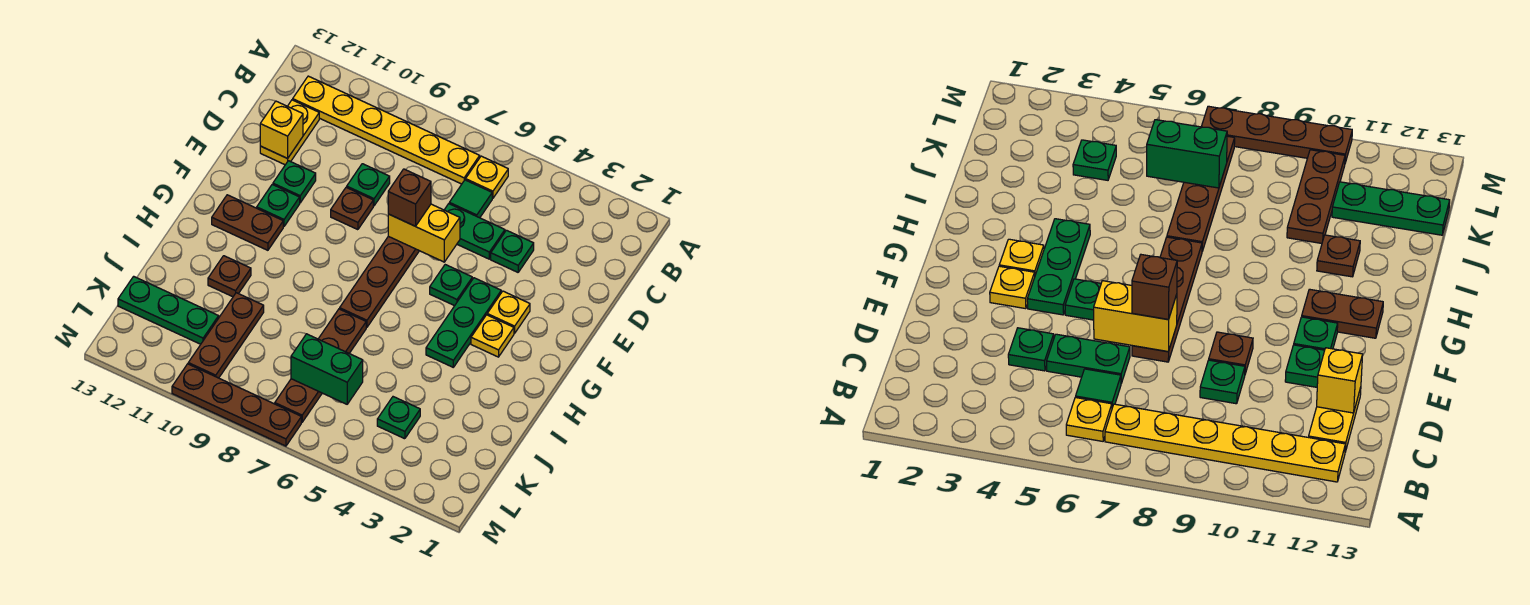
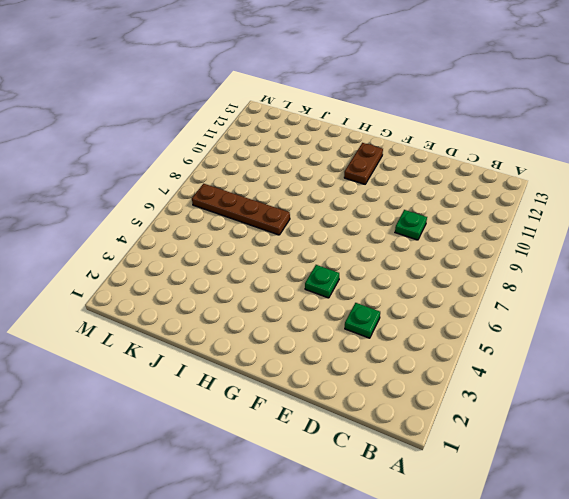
none -> yellow plate B6 level 1
none -> yellow plate B7:B12 level 1
none -> green tile C6 level 1

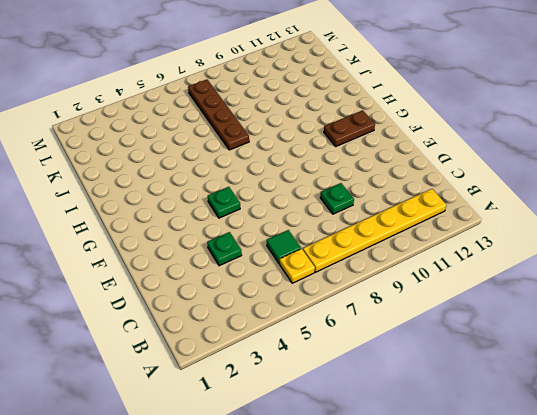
none -> yellow plate C12:D12 level 1
none -> green plate D5:D6 level 1
none -> brown plate E7:H7 level 1

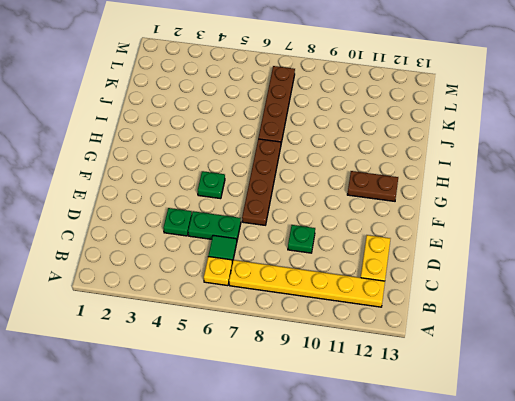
none -> brown plate E9 level 1
none -> green plate E11 level 1
none -> yellow plate F3 level 1

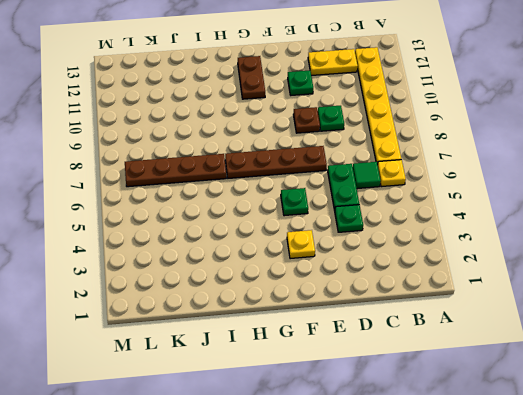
none -> green plate F4:H4 level 1
none -> green plate F11 level 1
none -> yellow plate G3 level 1

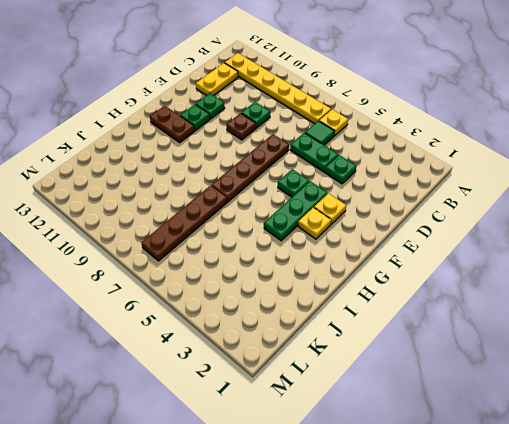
none -> brown plate I11 level 1
none -> brown plate J10:L10 level 1
none -> green plate K4 level 1

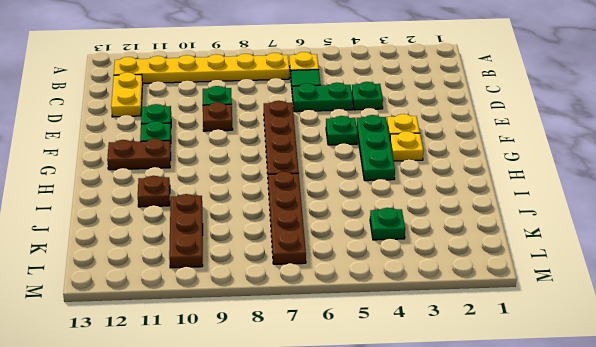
none -> green plate K11:K13 level 1
none -> brown plate M7:M10 level 1
none -> yellow brick D12 level 2

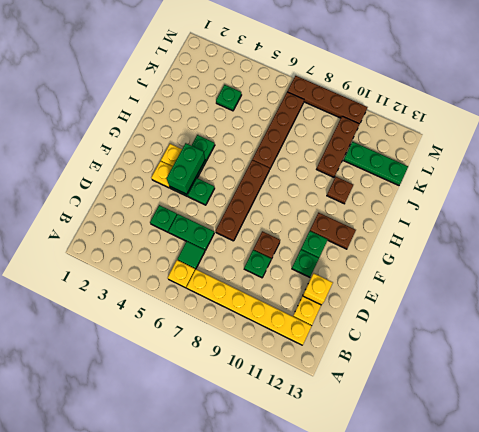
green brick F4:G4 level 2 -> green brick K6:K7 level 2
none -> yellow brick E6:E7 level 2
none -> brown brick E7 level 3

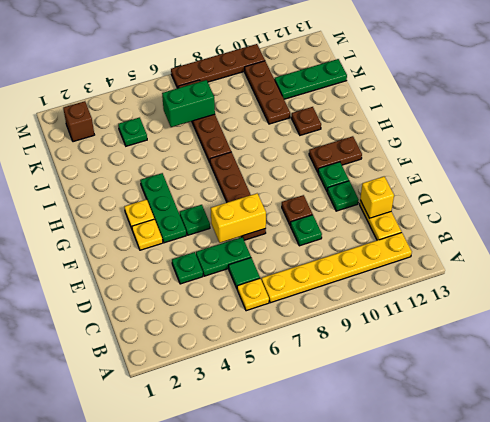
brown brick L2 level 1 -> brown brick E7 level 3

